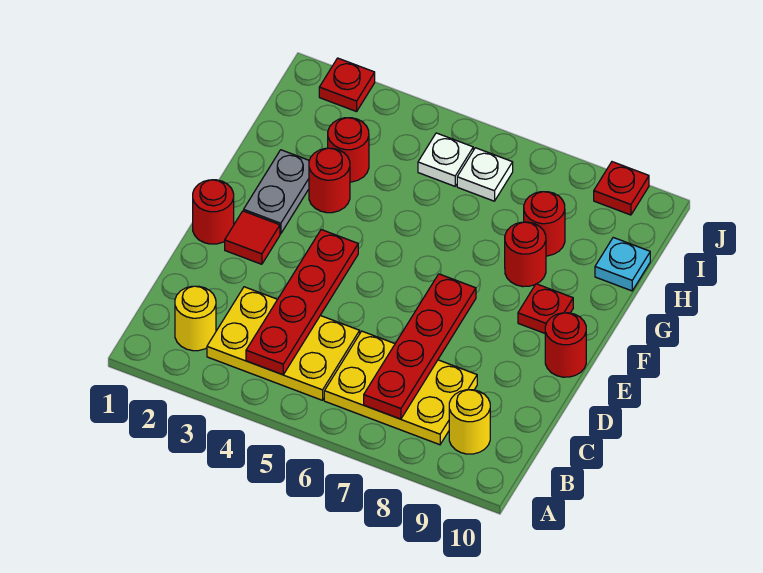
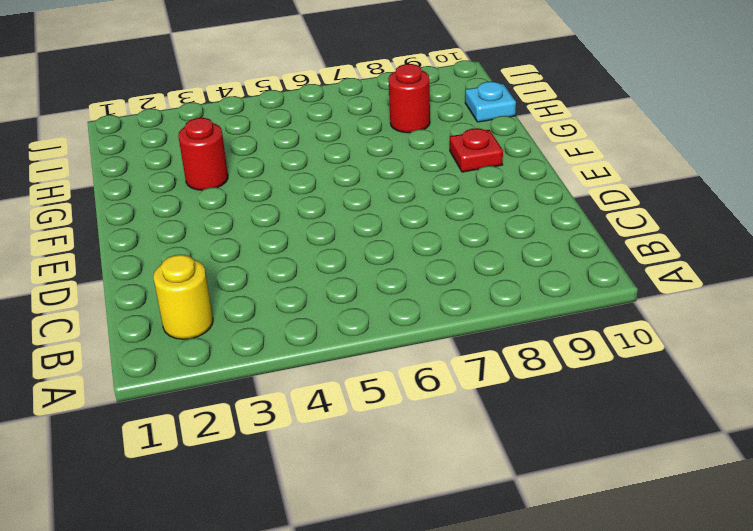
none -> yellow plate B3:C5 level 1
none -> yellow plate B6:C8 level 1
none -> yellow round brick B9 level 1

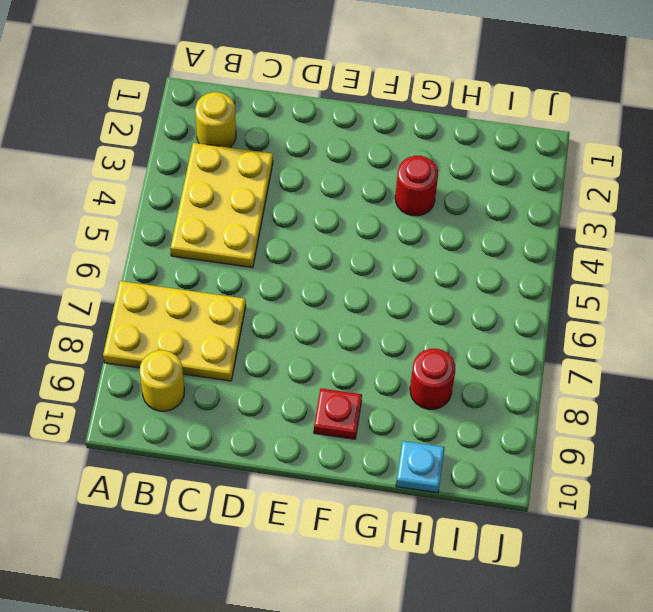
yellow plate A7:C8 level 1 -> yellow plate B6:C8 level 1
none -> red round brick E1 level 1
none -> red tile E2 level 1
none -> red round brick E10 level 1

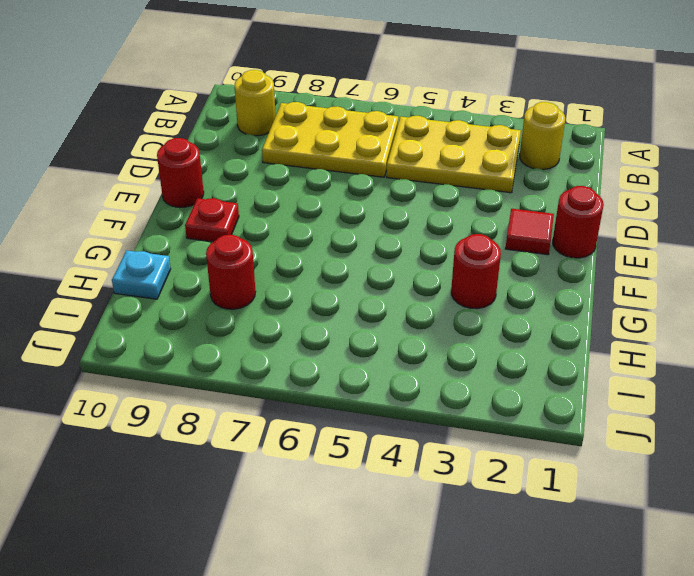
none -> grey plate F2:G2 level 1
none -> red round brick G8 level 1
none -> red round brick H3 level 1

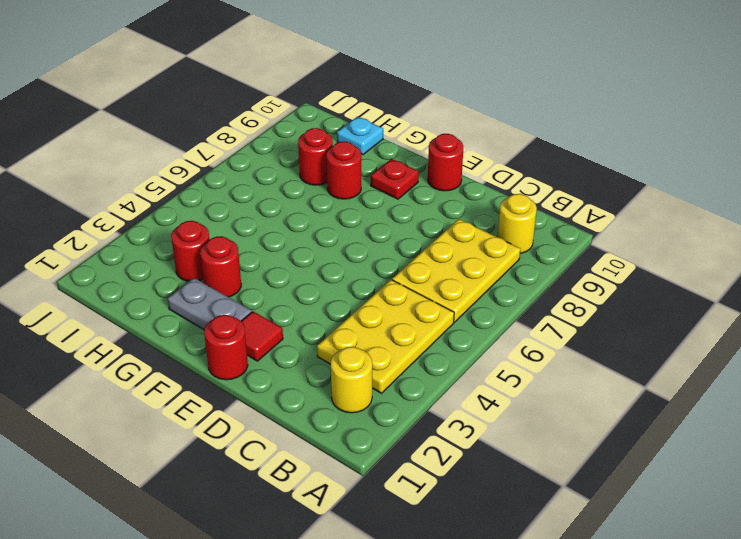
none -> white plate I5 level 1
none -> white plate I6 level 1
none -> red plate J2 level 1

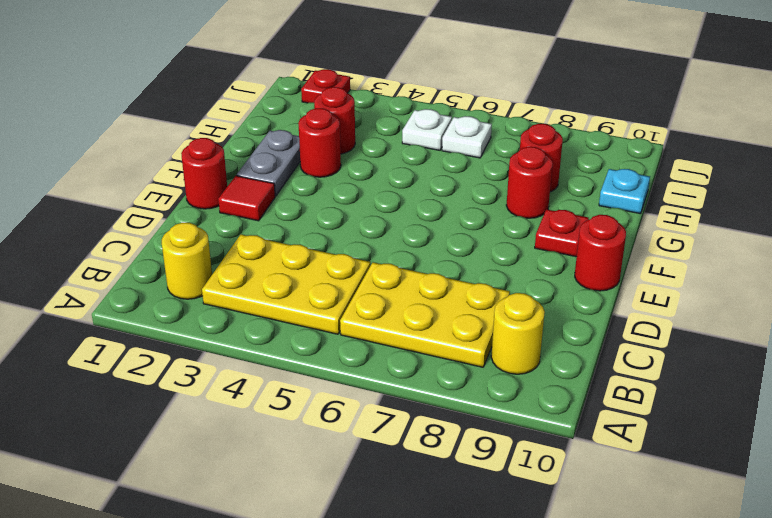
none -> red plate J9 level 1
none -> red plate B4:E4 level 2
none -> red plate B7:E7 level 2

